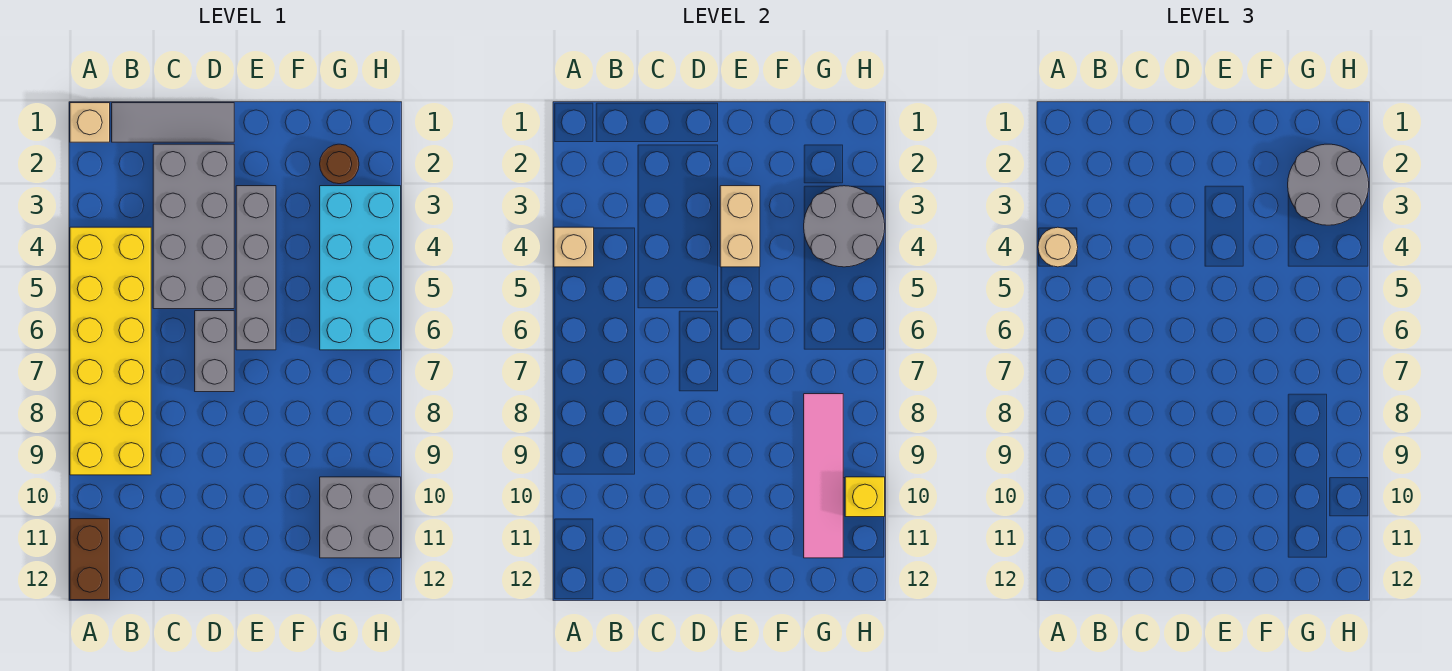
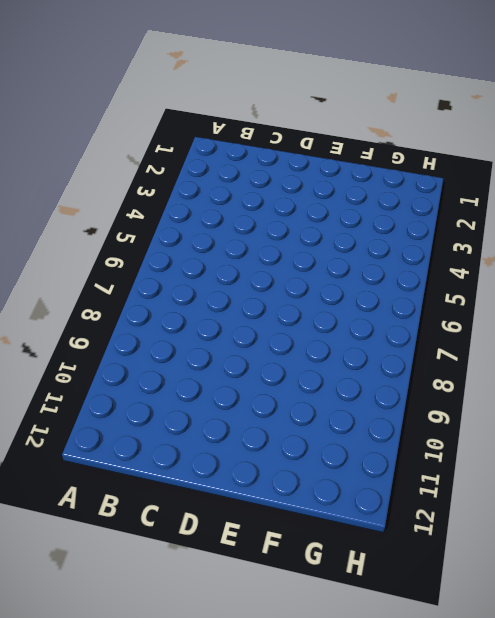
none -> tan brick A1 level 1
none -> yellow brick A4:B9 level 1
none -> brown brick A11:A12 level 1

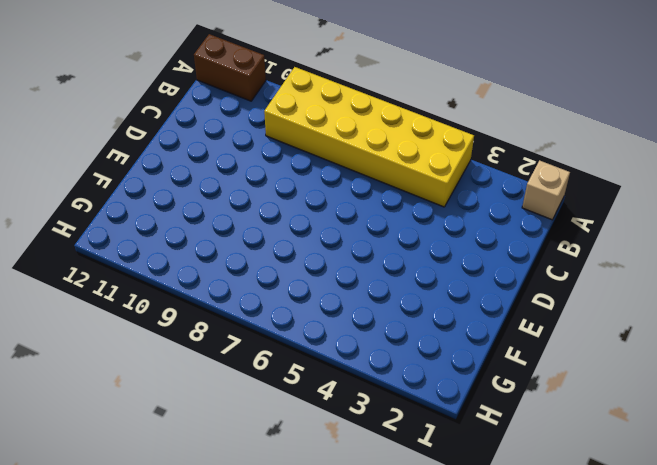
none -> grey tile B1:D1 level 1
none -> grey brick C2:D5 level 1
none -> grey brick D6:D7 level 1

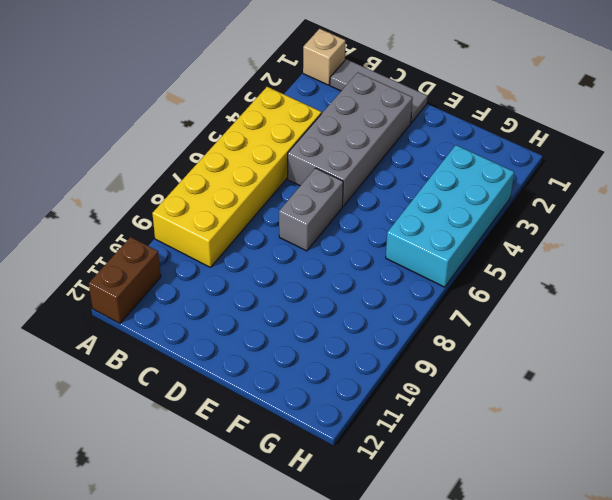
none -> grey brick E3:E6 level 1
none -> brown round brick G2 level 1
none -> grey brick G10:H11 level 1

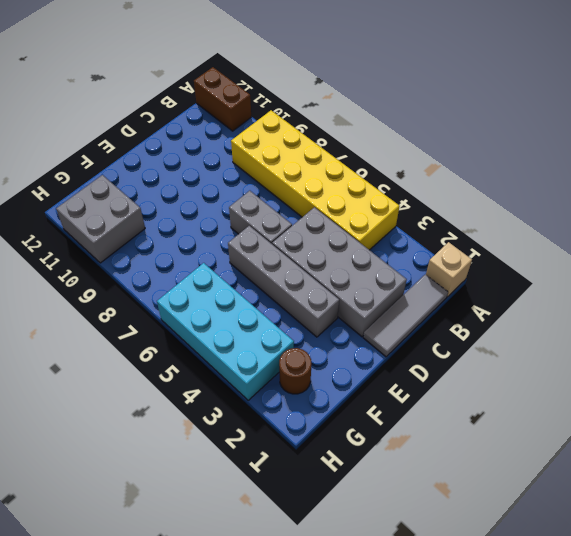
none -> tan brick A4 level 2
none -> tan brick E3:E4 level 2
none -> grey round brick G3:H4 level 2

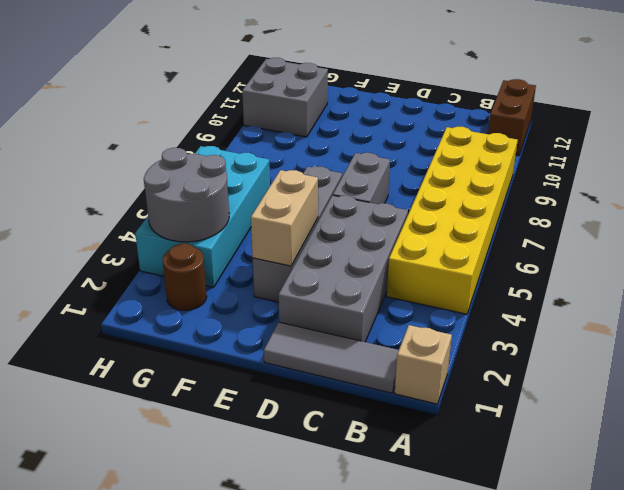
none -> tan brick A4 level 2
none -> pink tile G8:G11 level 2
none -> yellow brick H10 level 2

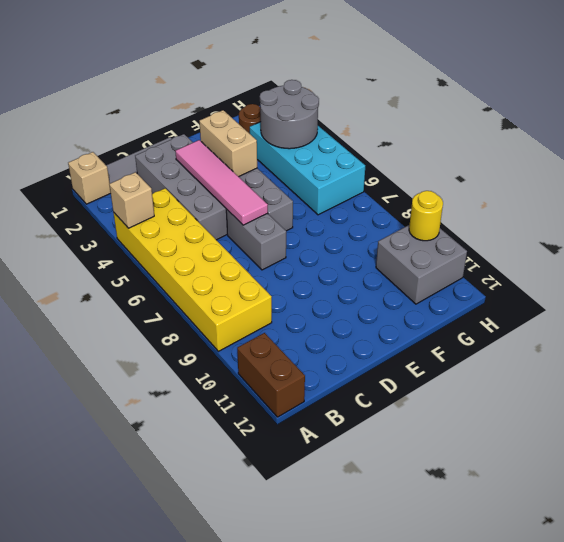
pink tile D3:D6 level 2 -> pink tile G8:G11 level 2
yellow round brick H10 level 2 -> yellow brick H10 level 2
none -> tan round brick A4 level 3
none -> grey round brick G2:H3 level 3

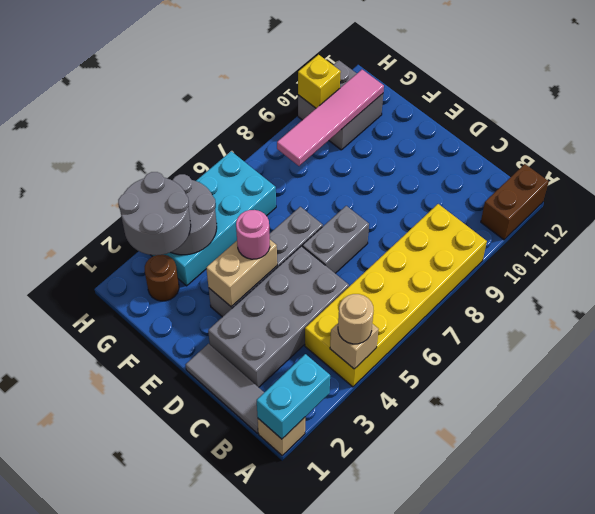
cyan brick A1:A2 level 2 -> none
pink round brick E4 level 3 -> none

